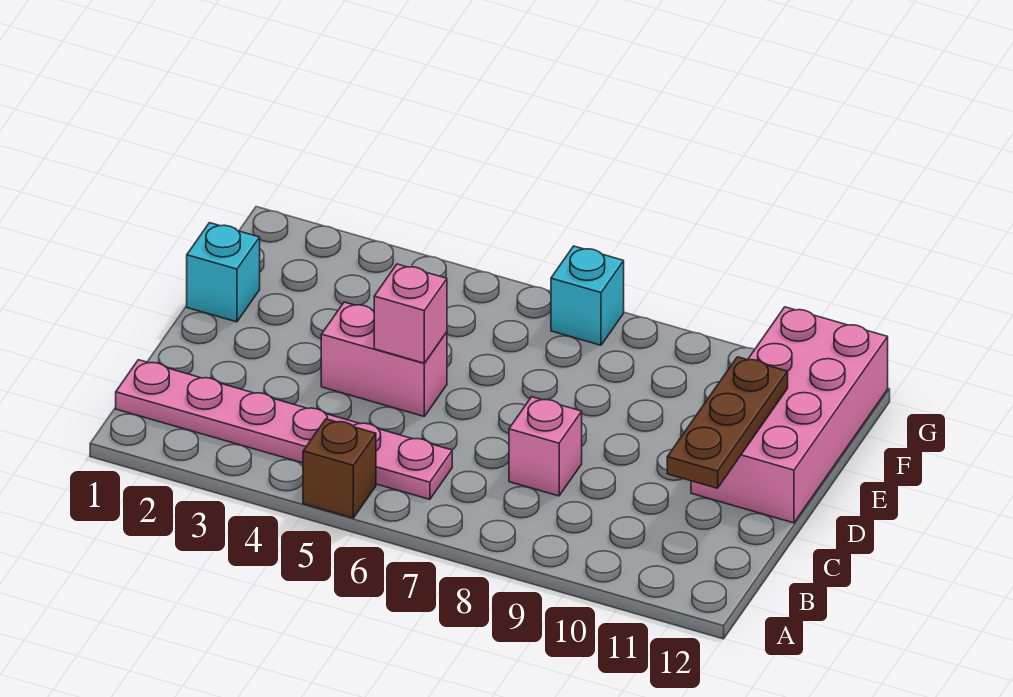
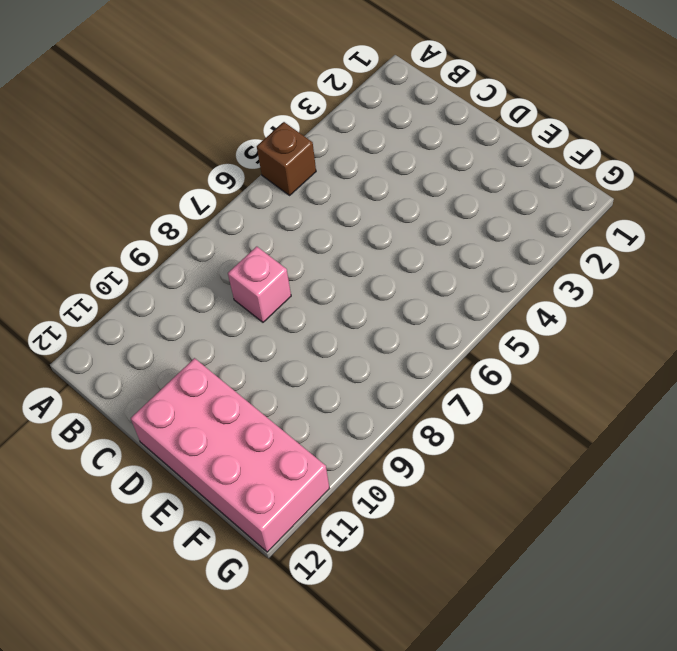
none -> pink plate B1:B6 level 1
none -> pink brick D4:D5 level 1

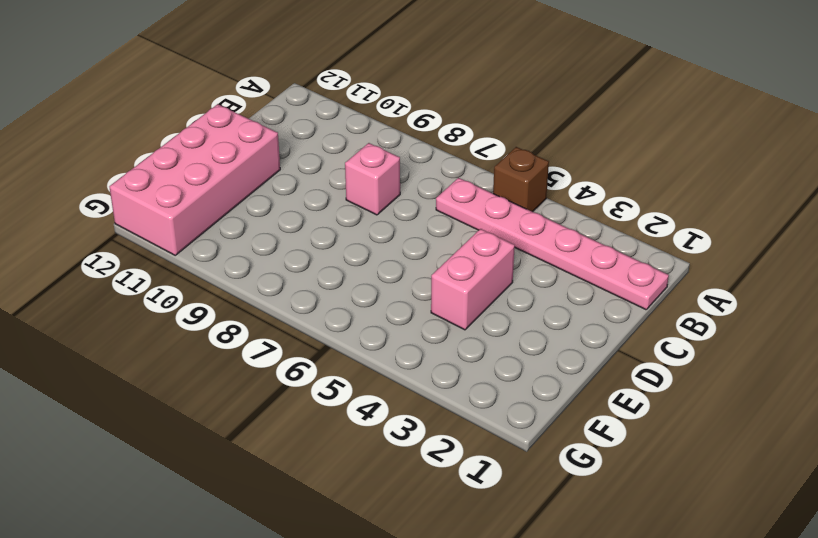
pink brick D4:E4 level 1 -> pink brick D4:D5 level 1
none -> cyan brick E1 level 1
none -> cyan brick G7 level 1

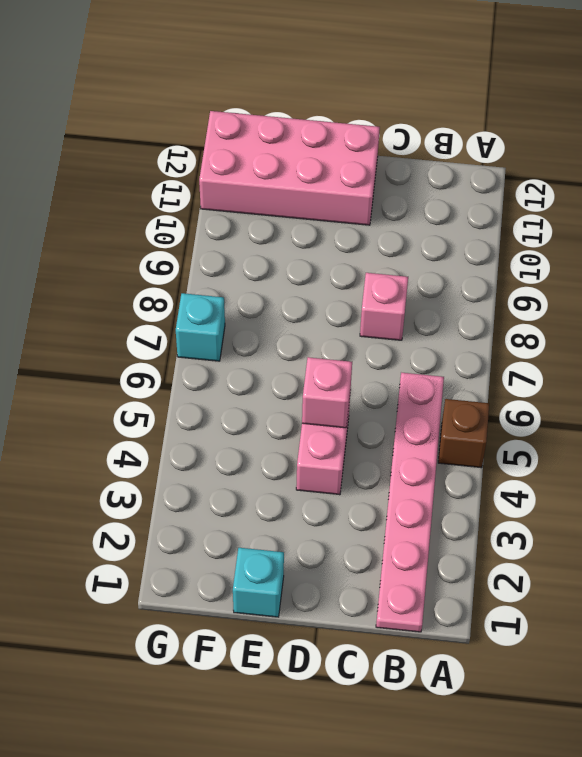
none -> brown plate C11:E11 level 2

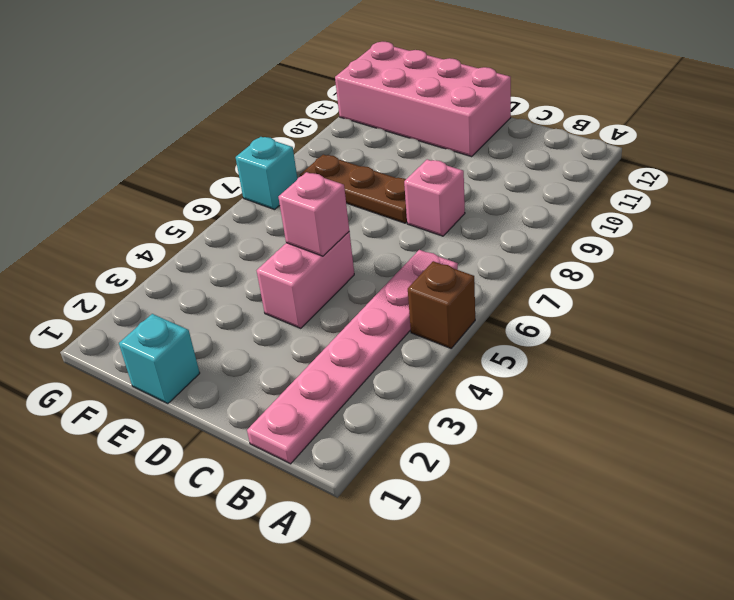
brown plate D8:F8 level 1 -> brown plate C11:E11 level 2

